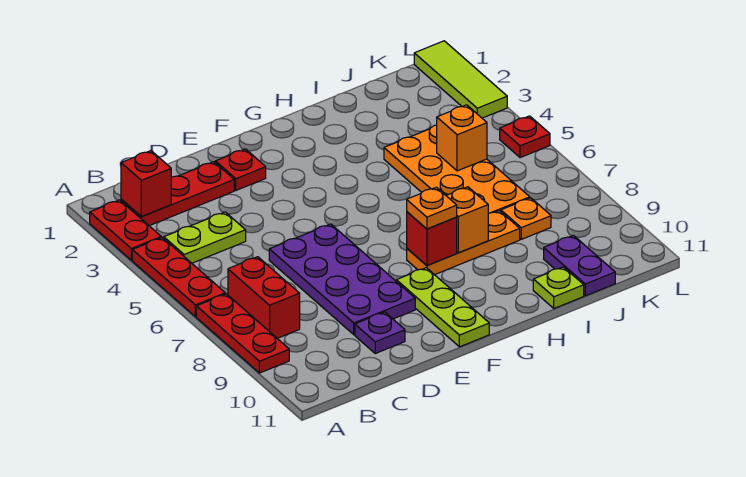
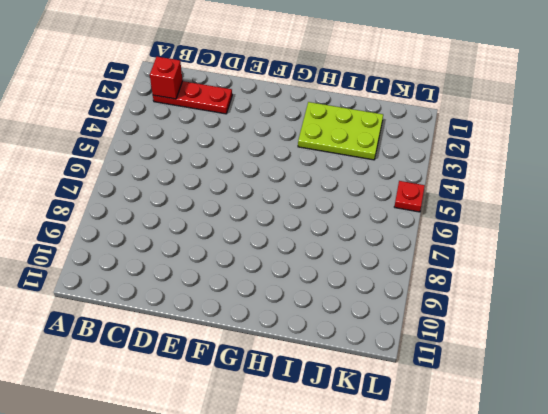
lime plate H2:J3 level 1 -> none
none -> red plate A2:A3 level 1
none -> red plate A4:A6 level 1
none -> red plate A7:A9 level 1

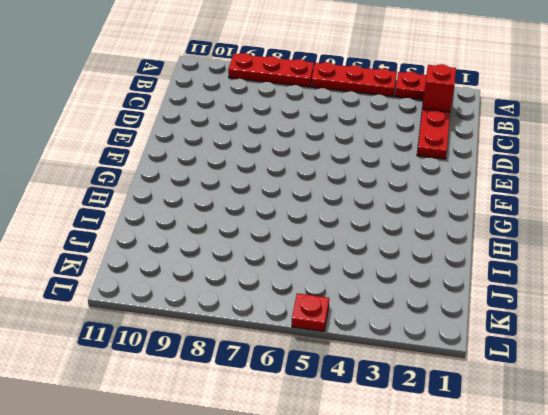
none -> lime plate B4:C4 level 1
none -> red brick B7:B8 level 1
none -> purple plate D6:E9 level 1

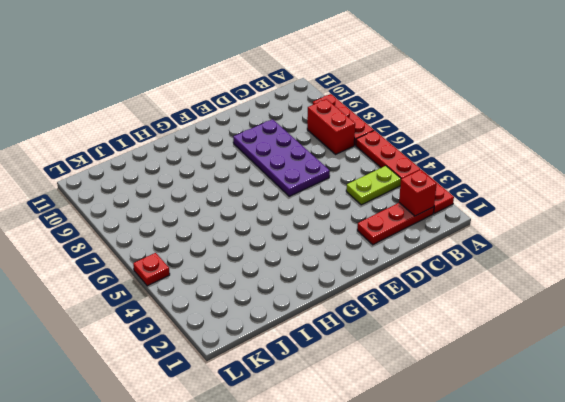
none -> purple plate D10 level 1
none -> red plate E2 level 1
none -> lime plate F9:F11 level 1

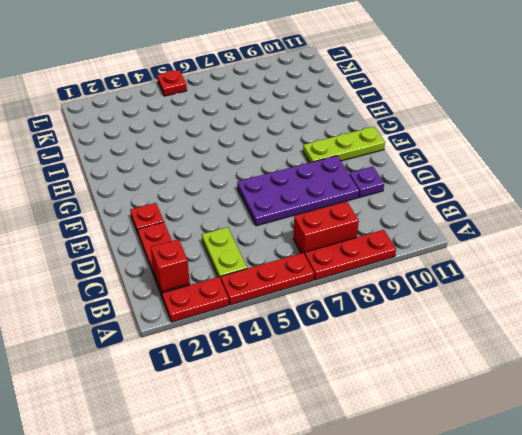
none -> orange plate G8:I8 level 1
none -> orange plate I4:J7 level 1
none -> lime plate I11 level 1

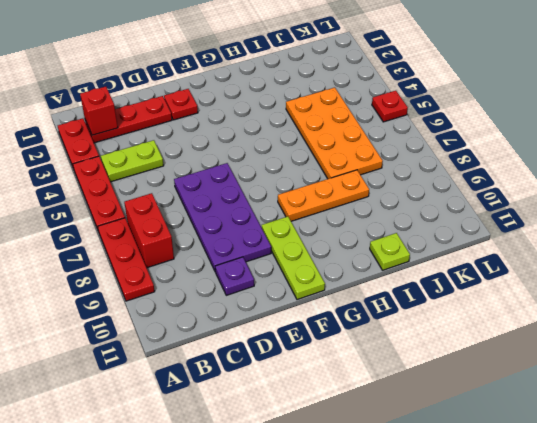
none -> orange plate J8 level 1
none -> purple plate J10:J11 level 1
none -> lime tile L1:L3 level 1

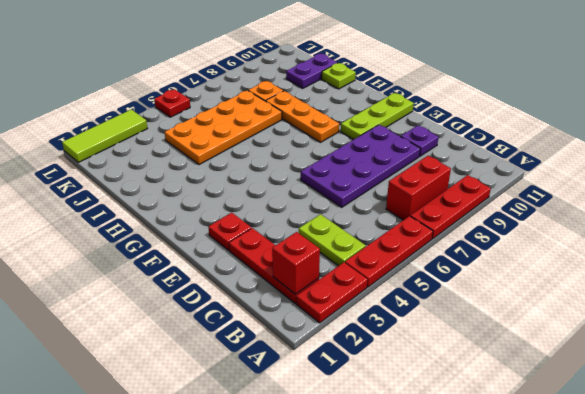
none -> red brick G8 level 2
none -> orange brick H8 level 2
none -> orange brick J5 level 2

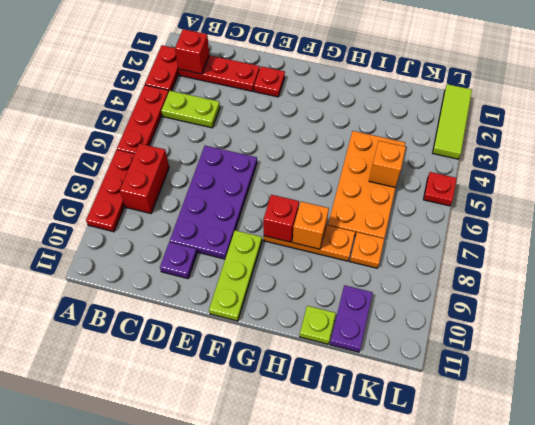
none -> orange plate G8 level 3

